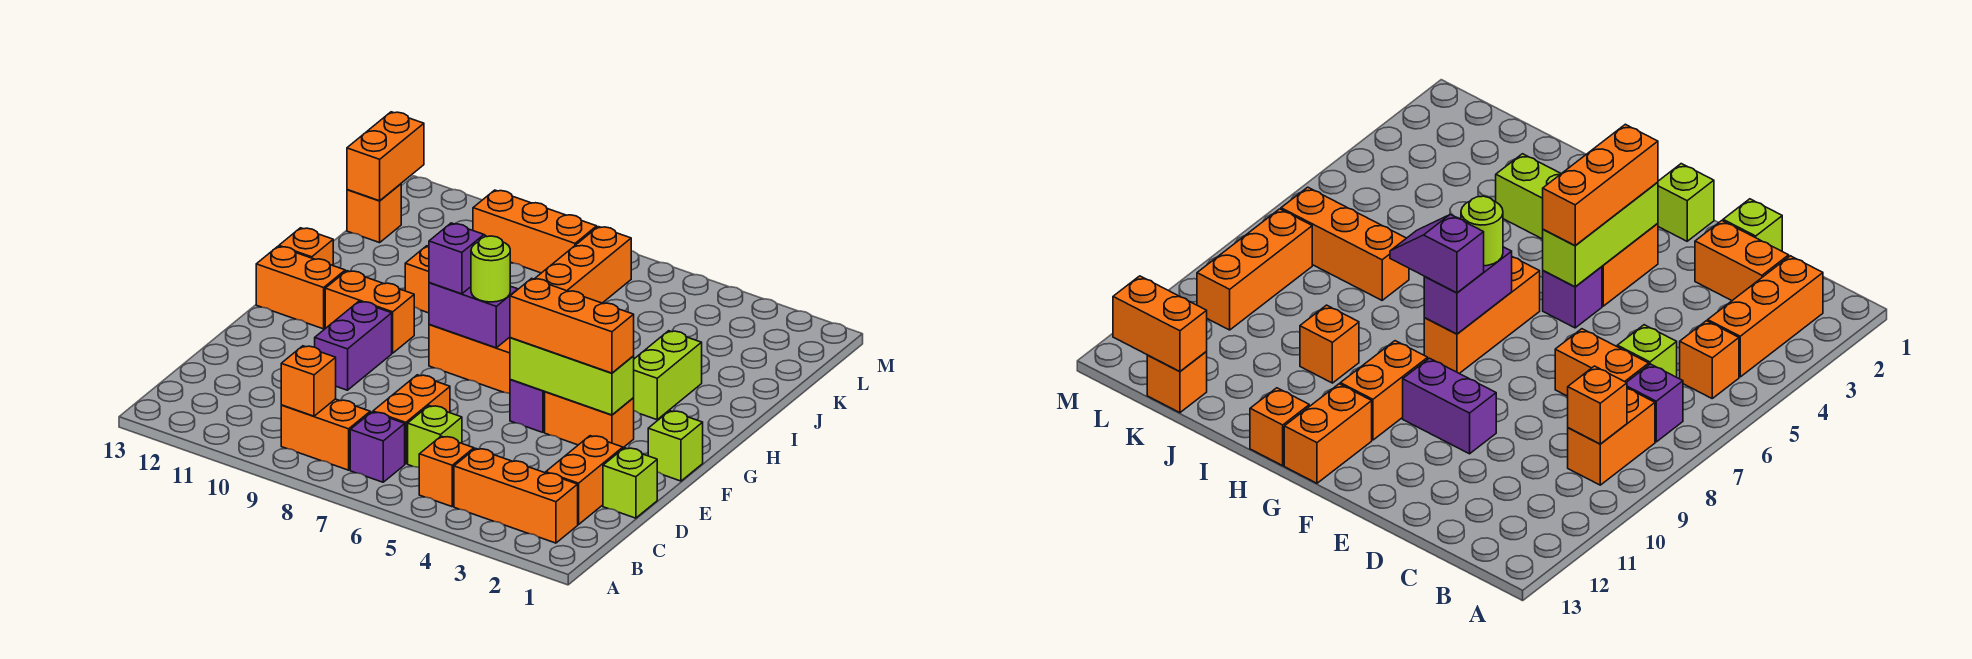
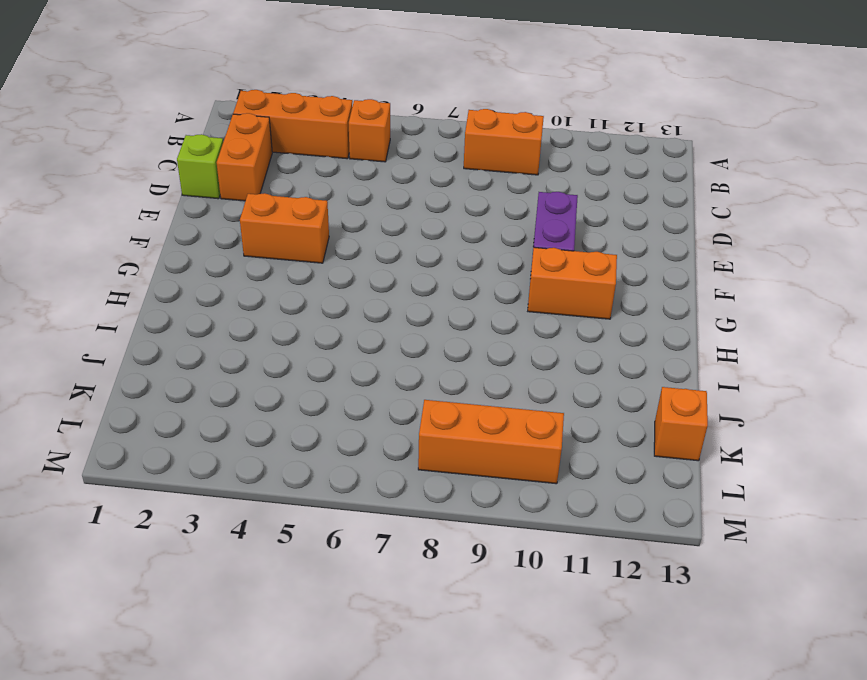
none -> purple brick B7 level 1
none -> lime brick C6 level 1
none -> orange brick C7:D7 level 1

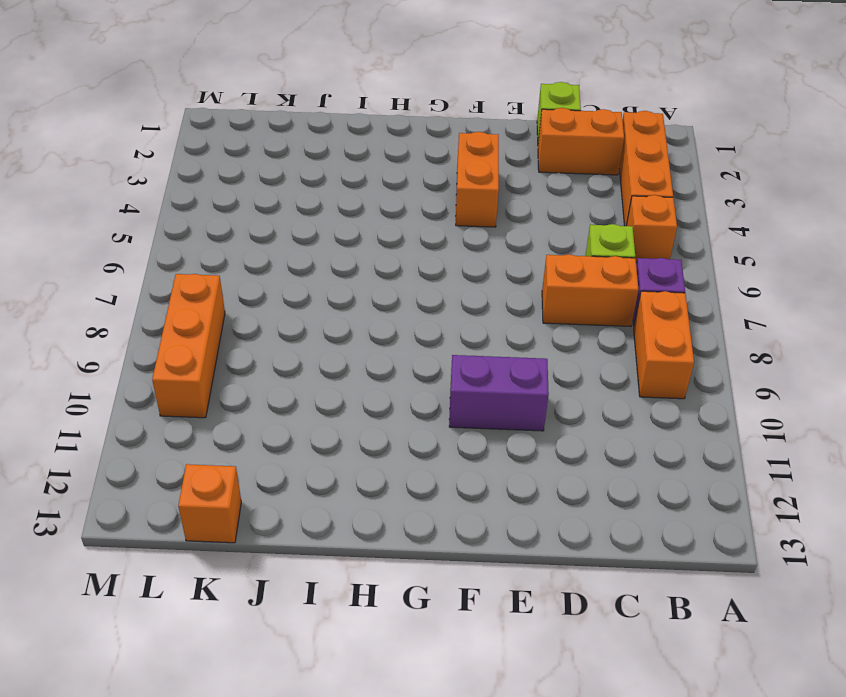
none -> lime brick F1 level 1
none -> purple brick F5 level 1
none -> orange brick G6:G8 level 1

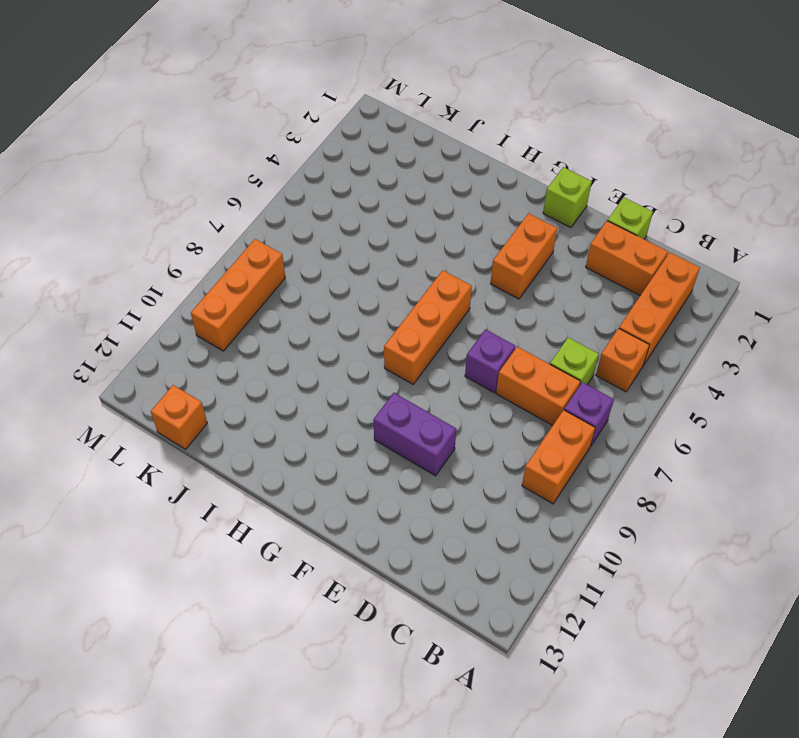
purple brick E7 level 1 -> purple brick F5 level 1
none -> orange brick G10:G11 level 1
none -> orange brick G12:G13 level 1
none -> lime brick H3:I3 level 1

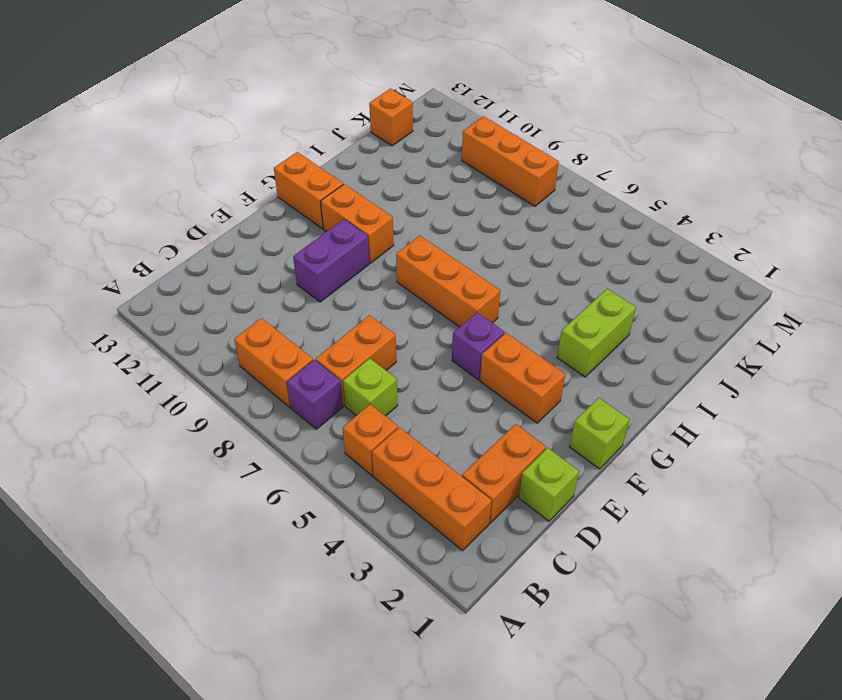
none -> orange brick H13 level 1
none -> orange brick I10 level 1
none -> orange brick J7:L7 level 1

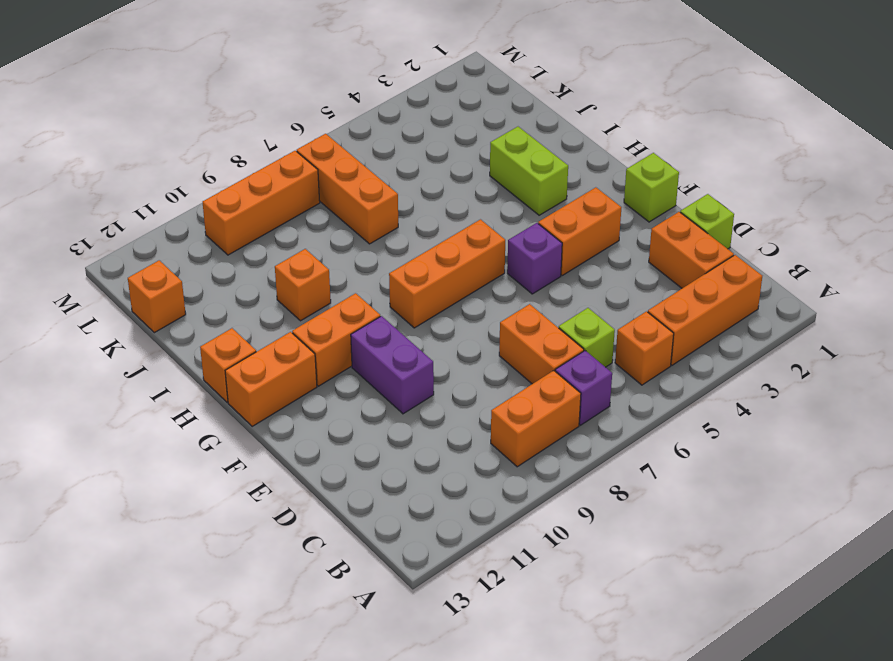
none -> orange brick B9 level 2
none -> lime brick F3:F5 level 2
none -> purple brick G7:G8 level 2

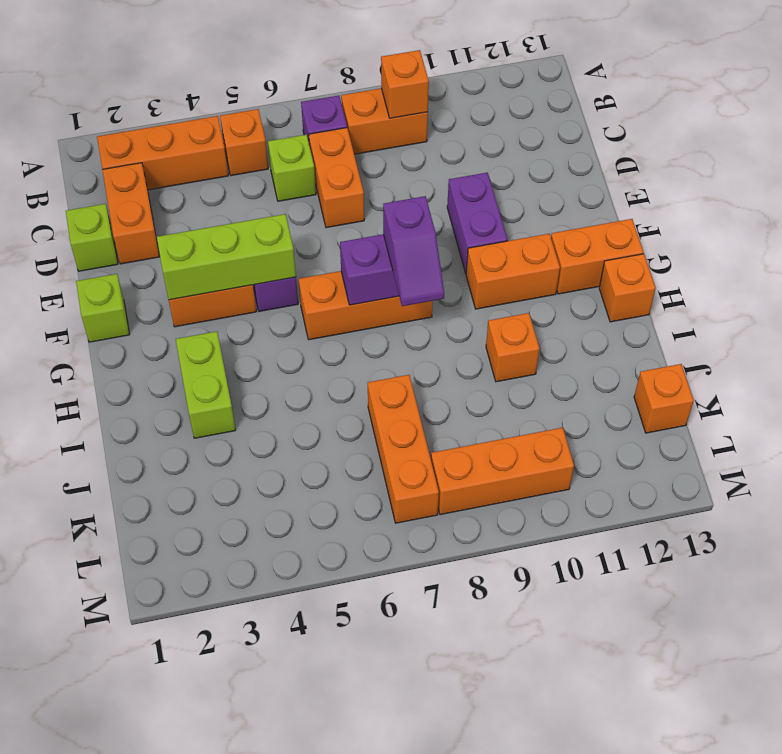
none -> orange brick K13:L13 level 2
none -> orange brick F3:F5 level 3
none -> lime round brick G7 level 3

